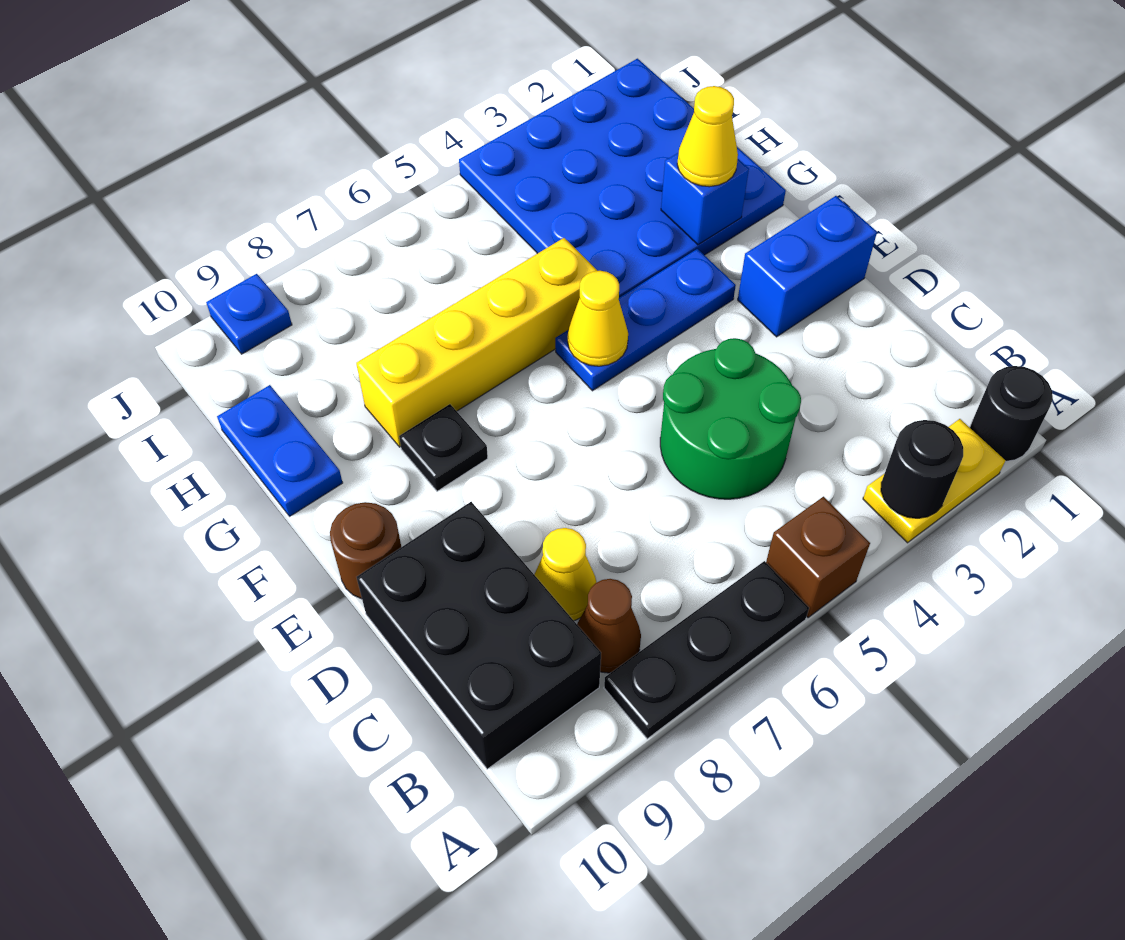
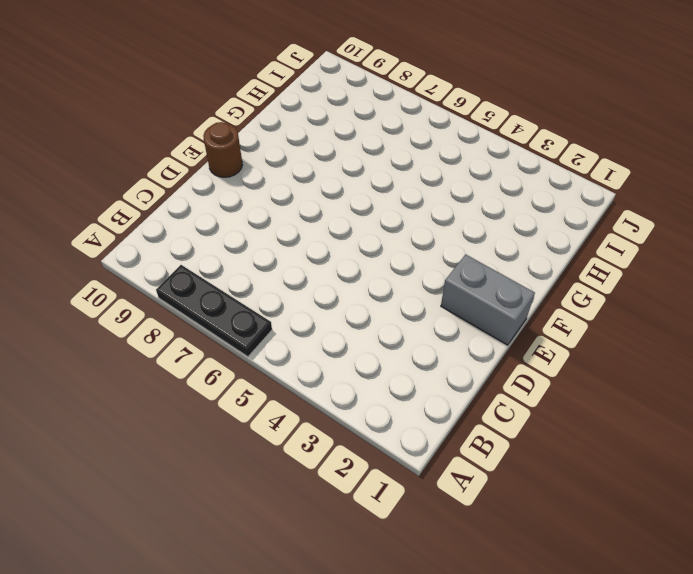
grey brick E1:E2 level 1 -> blue brick E1:E2 level 1
none -> black round brick A1 level 1
none -> yellow plate A2:A3 level 1
none -> brown brick A5 level 1

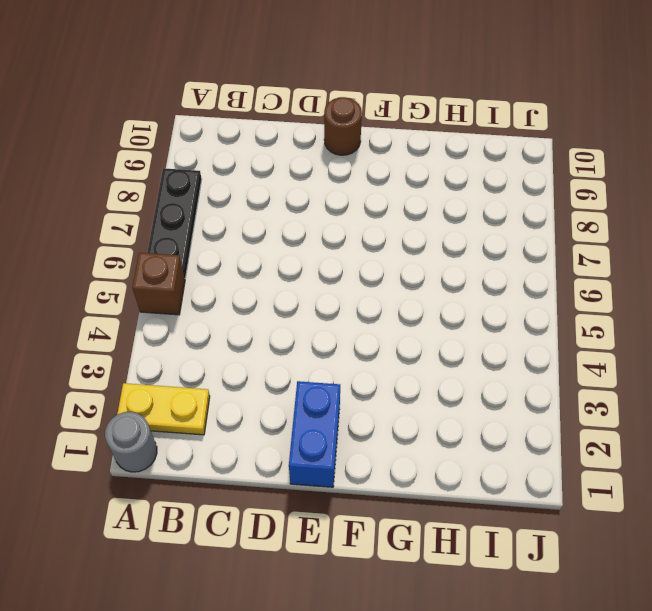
grey round brick A1 level 1 -> black round brick A1 level 1
yellow plate A2:B2 level 1 -> yellow plate A2:A3 level 1
none -> brown cone B8 level 1
none -> black brick B9:D10 level 1
none -> green round brick C4:D5 level 1

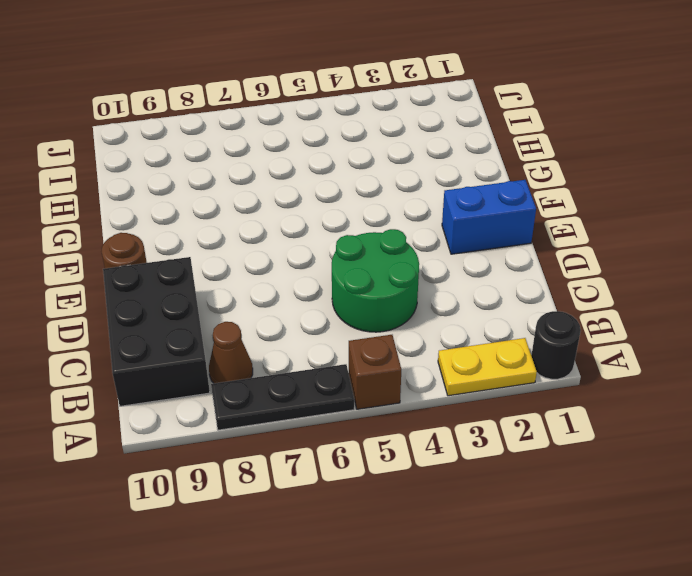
none -> yellow cone C8 level 1
none -> blue plate F3:F5 level 1
none -> black plate F8 level 1

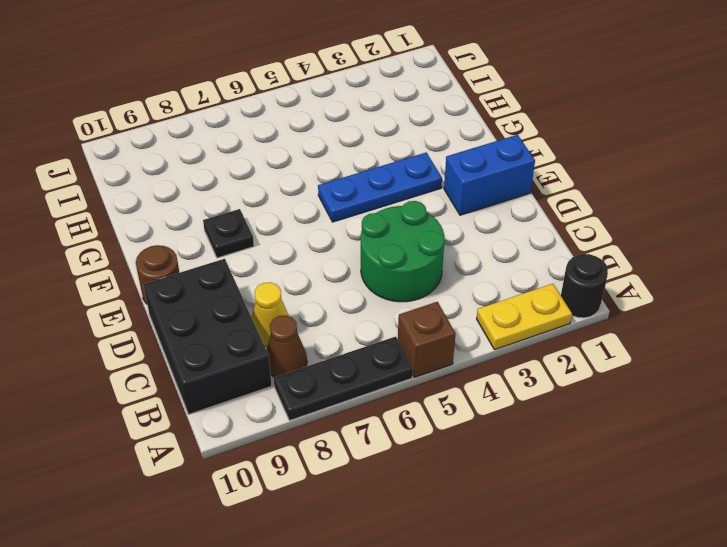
none -> blue plate G1:J4 level 1
none -> yellow brick G5:G8 level 1
none -> blue plate G10:H10 level 1

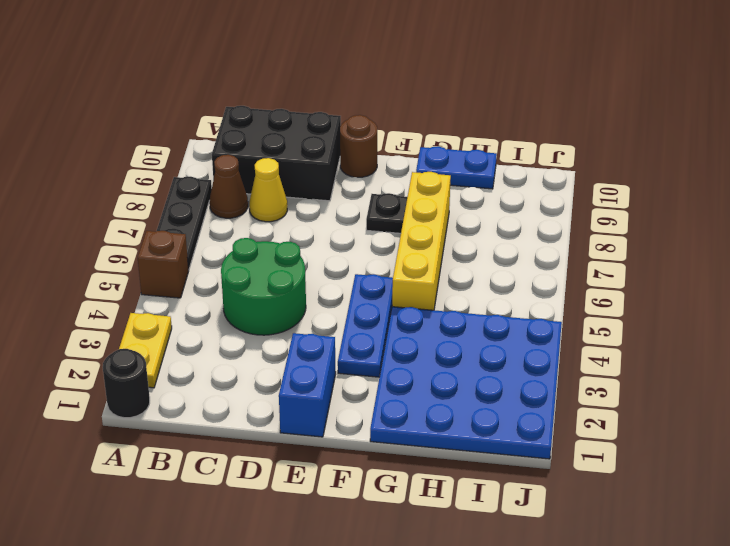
none -> blue plate J9 level 1
none -> black round brick A3 level 2
none -> yellow cone F5 level 2

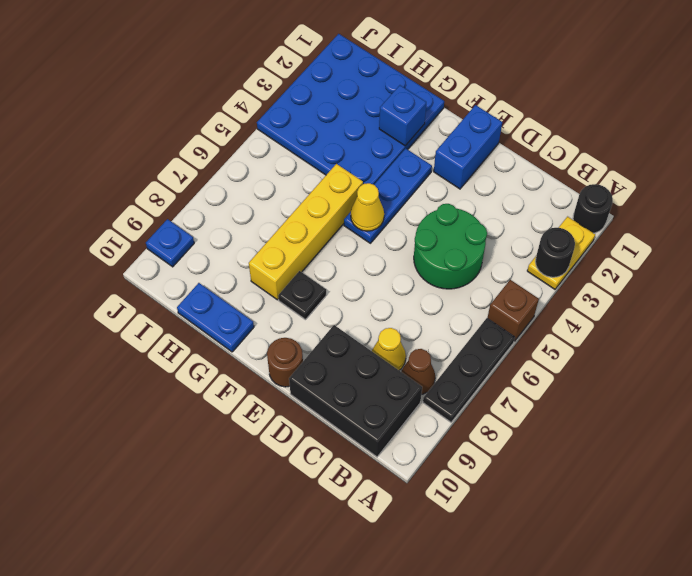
none -> yellow cone G2 level 3

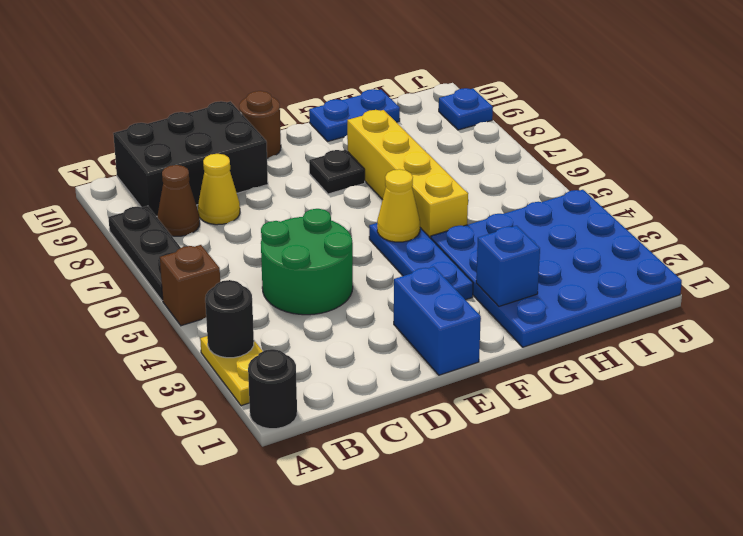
none -> yellow cone G2 level 3

